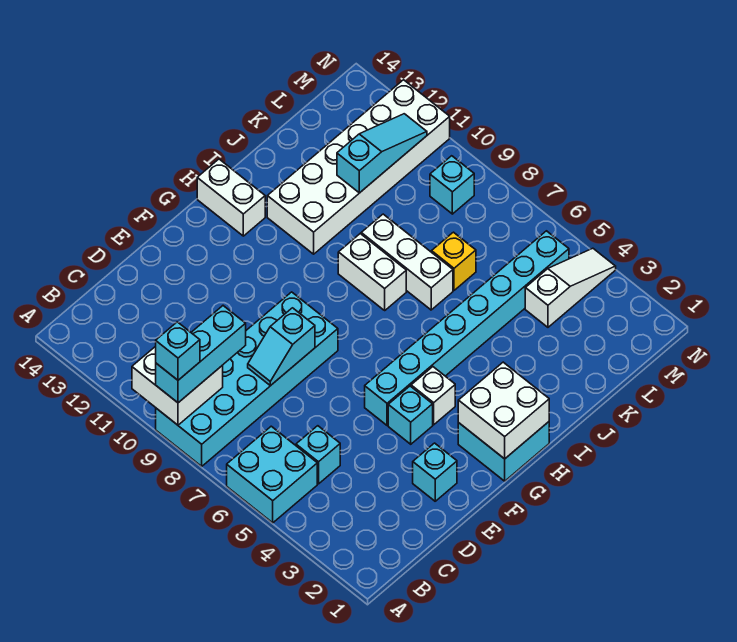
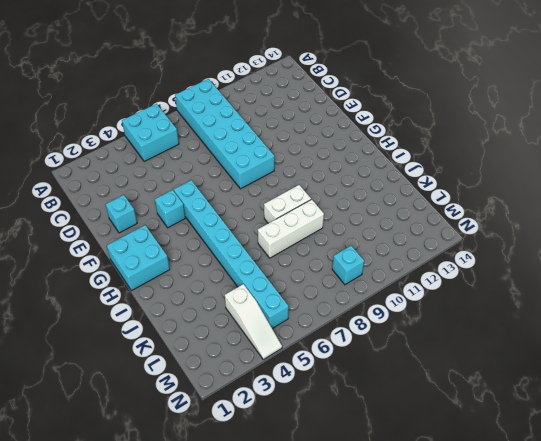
none -> cyan brick C5 level 1
none -> white brick G4 level 1
none -> white brick H13:H14 level 1

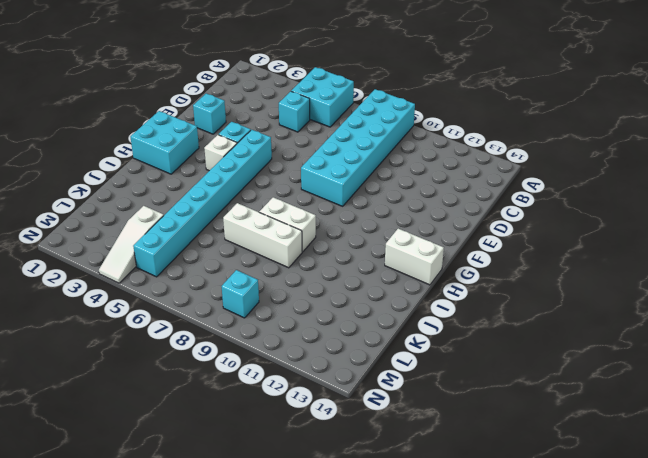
none -> white brick I11:N12 level 1
none -> yellow brick K7 level 1
none -> white brick A9:B10 level 2

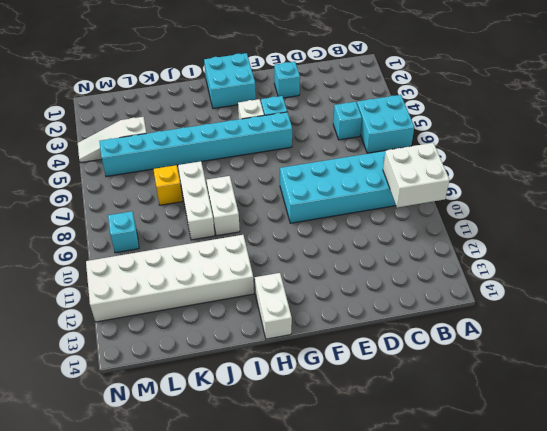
none -> cyan slope D8:E8 level 2 top E
none -> white brick G1:H2 level 2
none -> cyan slope K11:M11 level 2 top K

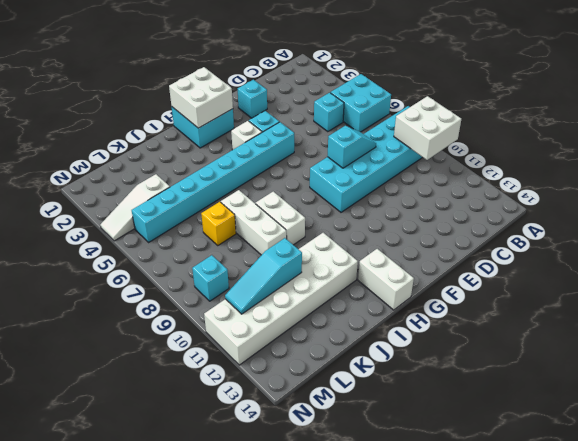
none -> cyan brick A9:C9 level 3
none -> cyan brick A9 level 4

